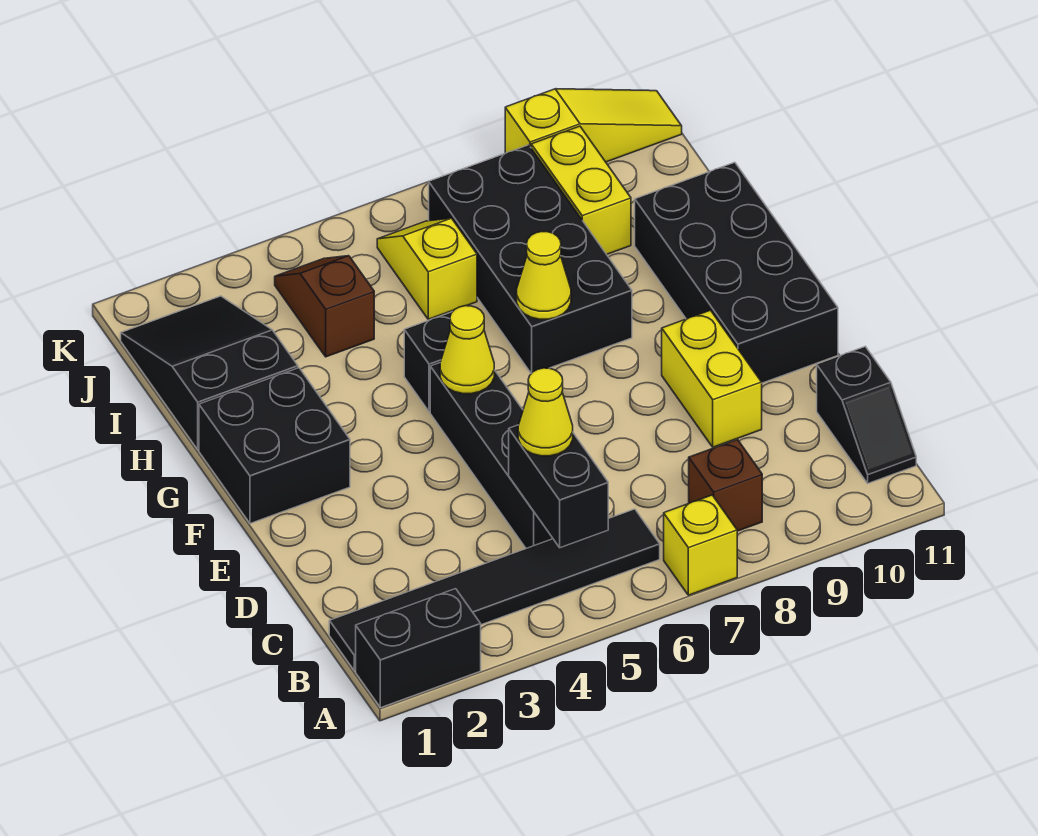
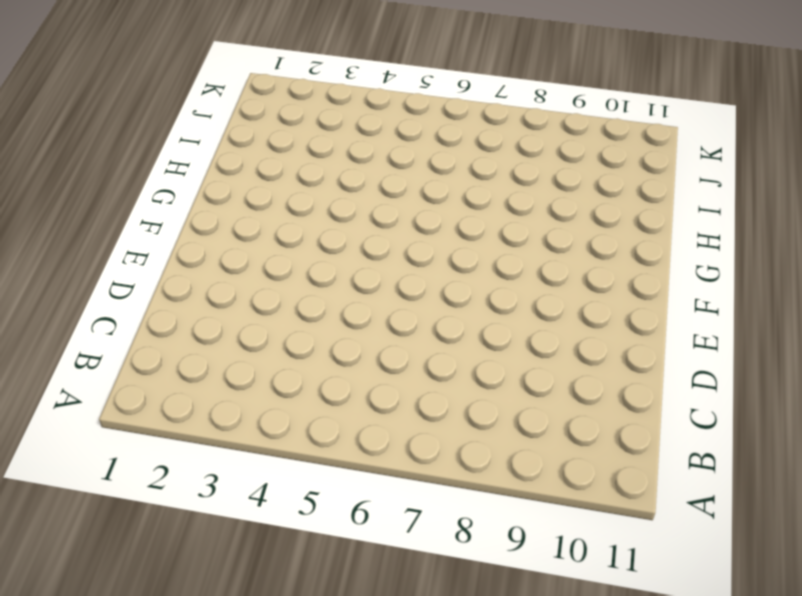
none -> black brick A1:A2 level 1
none -> yellow brick A7 level 1
none -> black tile B1:B6 level 1

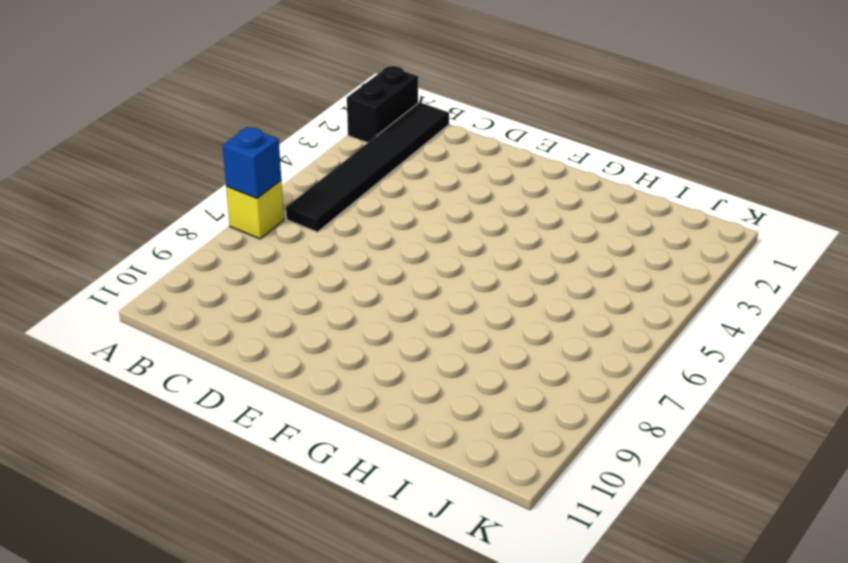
blue brick A7 level 2 -> none
none -> brown brick B8 level 1
none -> black slope B11:C11 level 1 top C
none -> black brick C5:F5 level 1

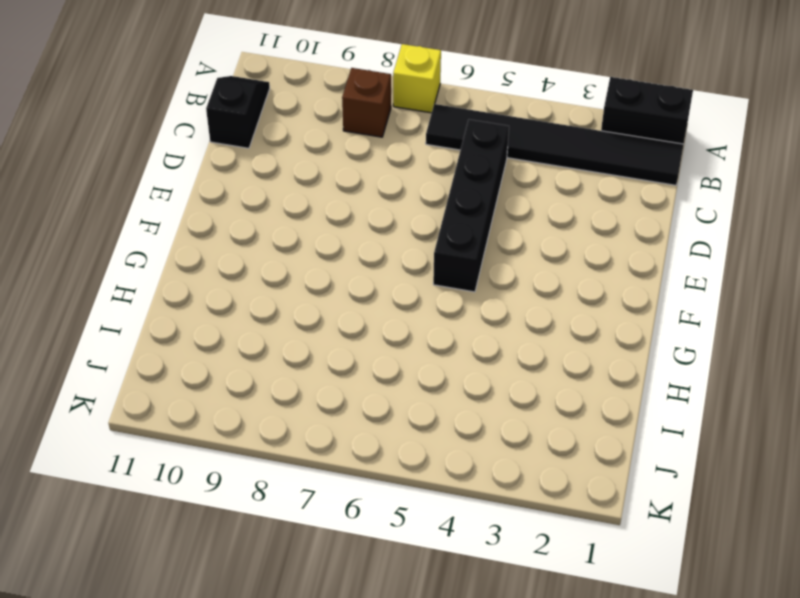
none -> yellow brick D9:E9 level 1
none -> black brick E10:H11 level 1
none -> black brick F1:G2 level 1

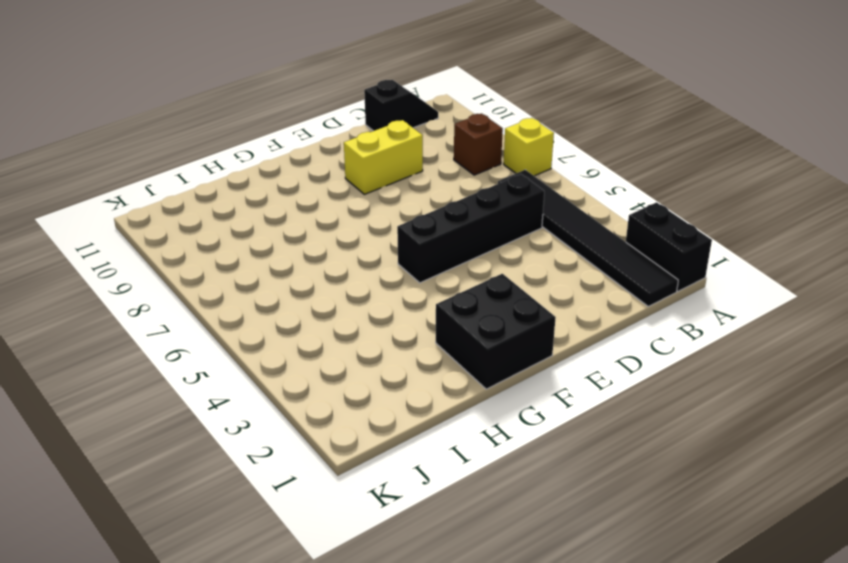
none -> black brick E10:H11 level 1
none -> black brick G5 level 1
none -> black brick G7:J8 level 1

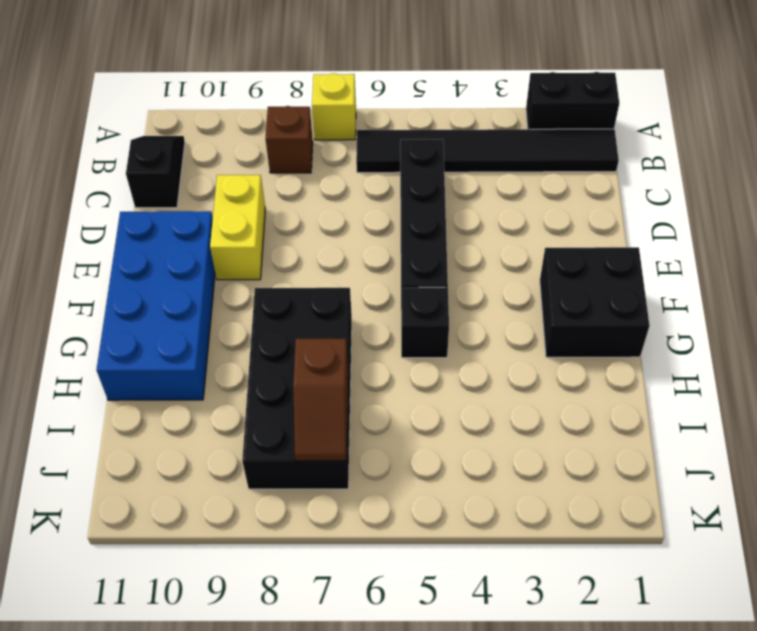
blue brick E10:H11 level 1 -> black brick E10:H11 level 1
brown slope I7:J7 level 2 top I -> brown slope I4:J4 level 1 top I
none -> black slope H1:J2 level 1 top H
none -> yellow slope I6:J6 level 1 top I
none -> yellow brick I9:J9 level 1

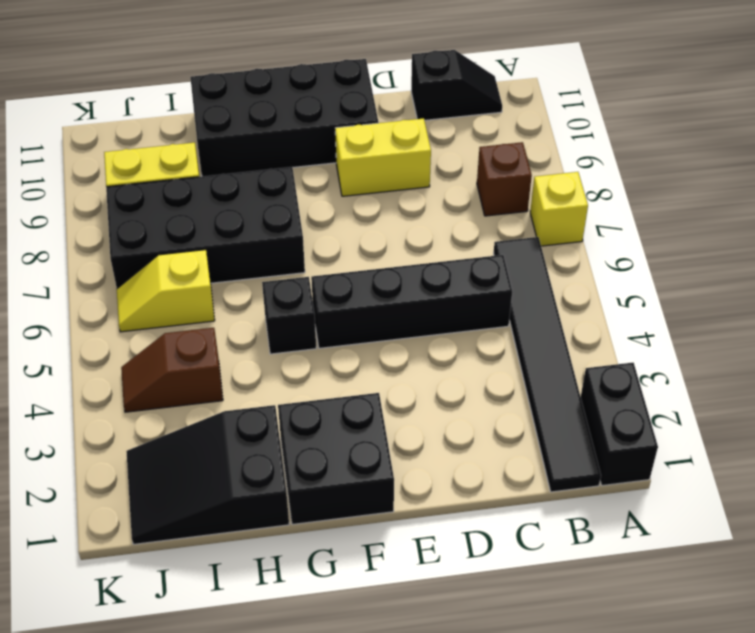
none -> yellow slope K9:K11 level 1 top 9
none -> black brick B5:C5 level 2
none -> yellow cone F5 level 2

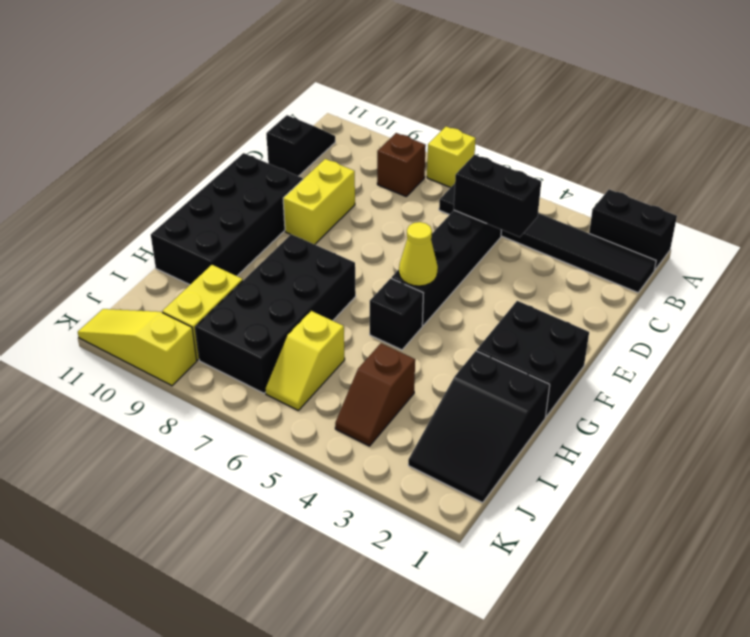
black brick C4:C5 level 2 -> black brick B5:C5 level 2
none -> yellow cone G7 level 2
none -> yellow cone C5 level 3

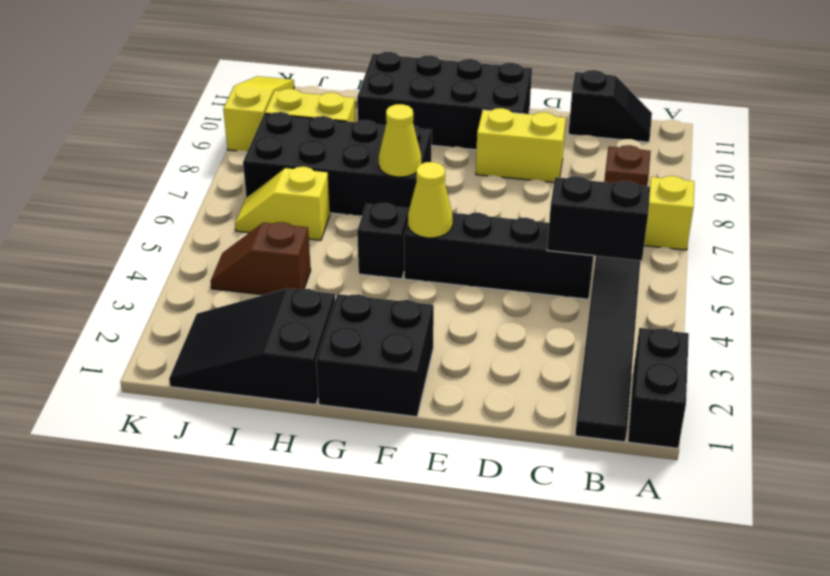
none -> yellow cone C5 level 3

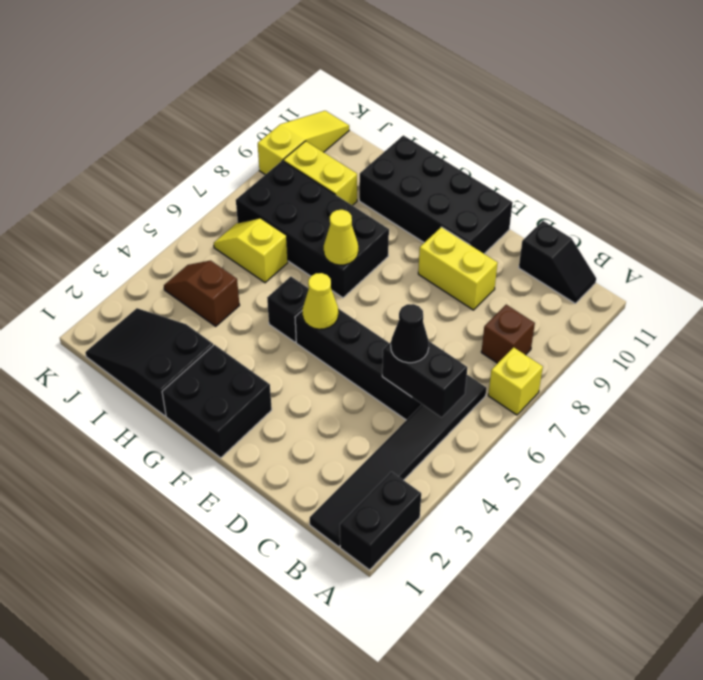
black cone C5 level 3 -> yellow cone C5 level 3

